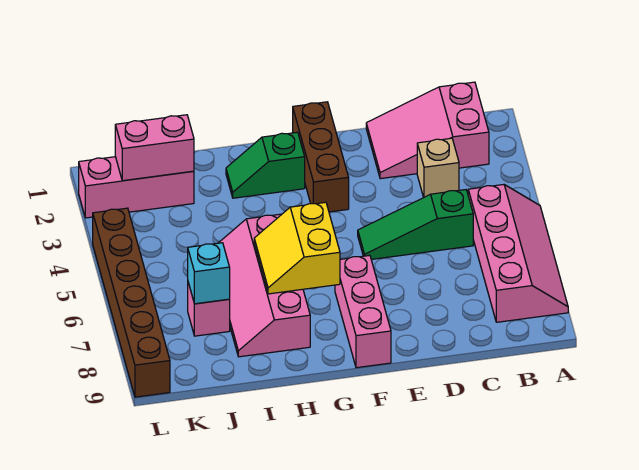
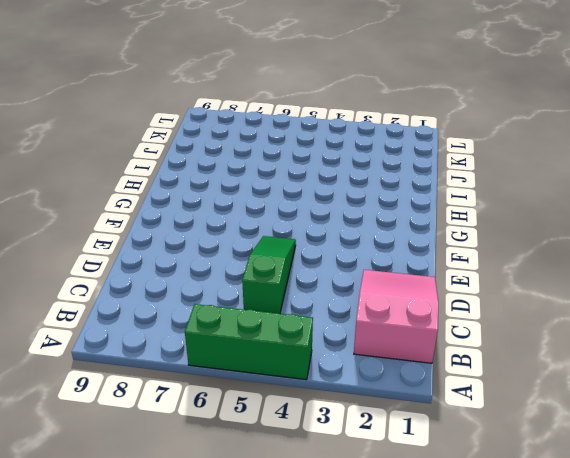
green brick A4:A6 level 1 -> pink slope A5:B8 level 1 top B
none -> tan brick C3 level 1
none -> brown brick F1:F3 level 1
none -> pink brick F7:F9 level 1

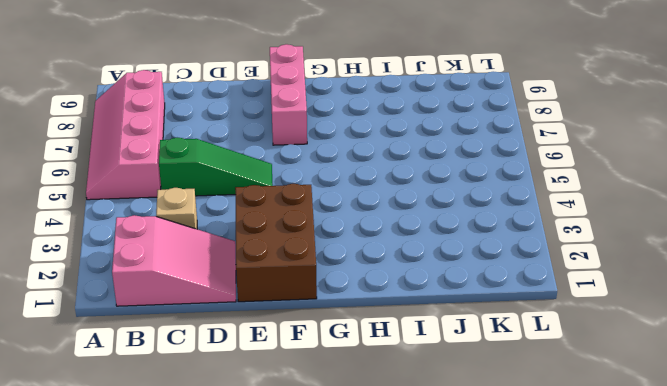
brown brick E1:F3 level 1 -> brown brick F1:F3 level 1
none -> green slope G2:H2 level 1 top G
none -> pink slope H5:I8 level 1 top H
none -> pink brick J2:L2 level 1

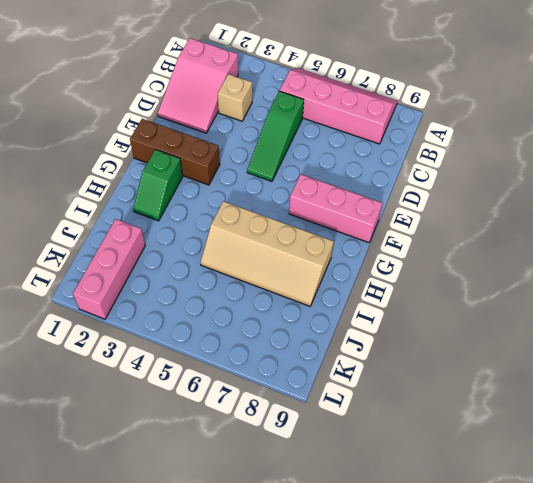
tan slope H5:I8 level 1 top H -> pink slope H5:I8 level 1 top H
none -> pink brick J7 level 1
none -> brown brick L4:L9 level 1
none -> yellow slope G6:H7 level 2 top G

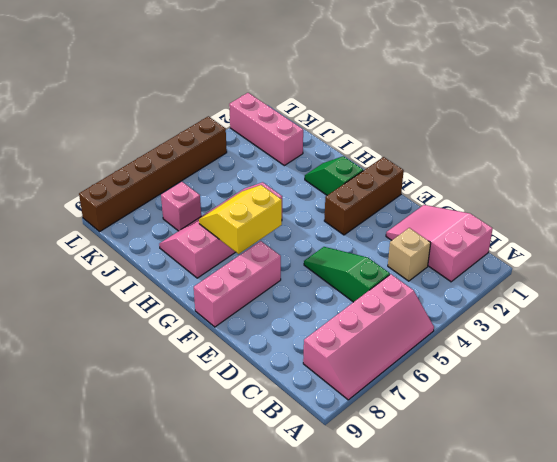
none -> pink brick J2:K2 level 2
none -> cyan brick J7 level 2

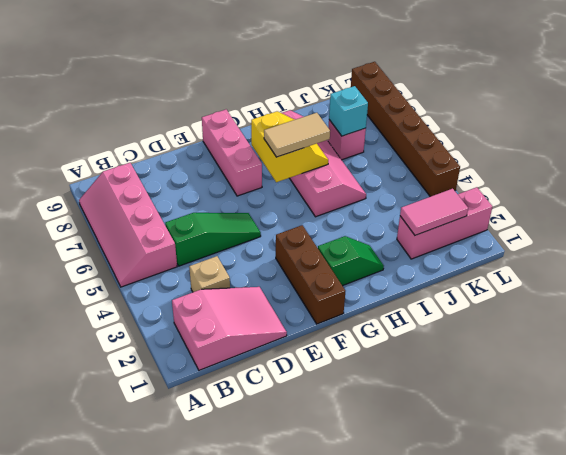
tan tile G6:H6 level 3 -> none
pink tile J2:K2 level 2 -> pink brick J2:K2 level 2

